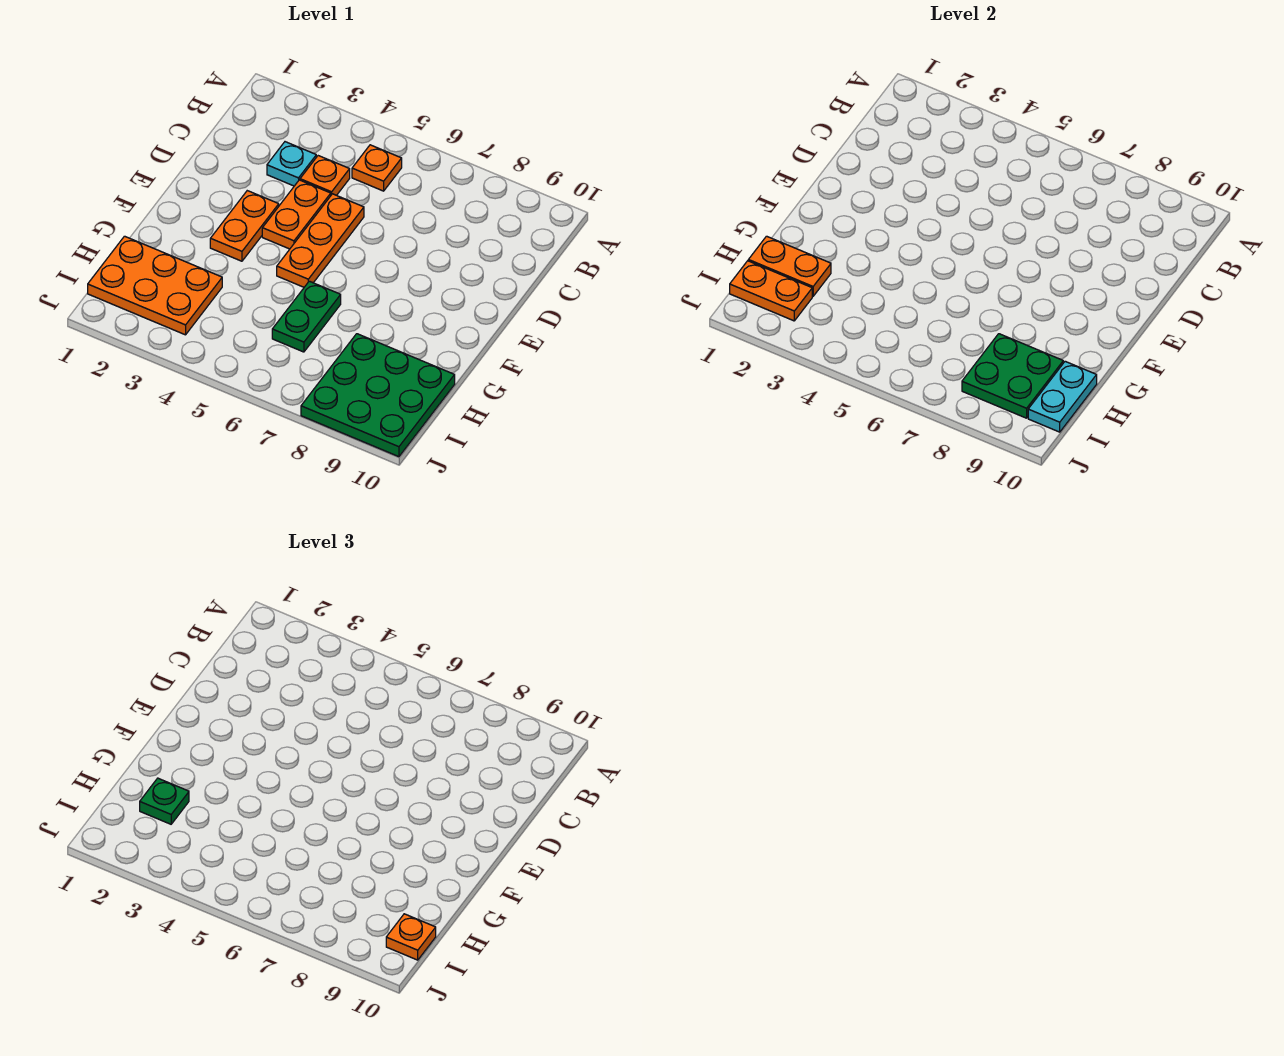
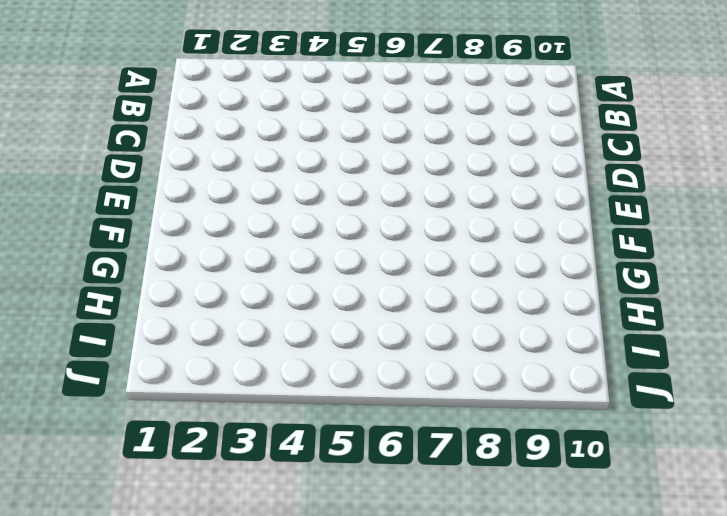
none -> orange plate B5 level 1
none -> cyan plate C3 level 1
none -> orange plate C4 level 1

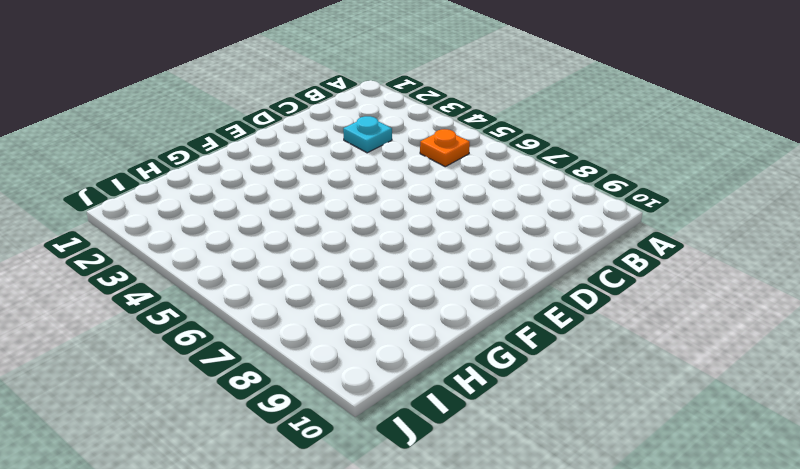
none -> orange plate C4 level 1
none -> orange plate D4:E4 level 1
none -> orange plate D5:F5 level 1

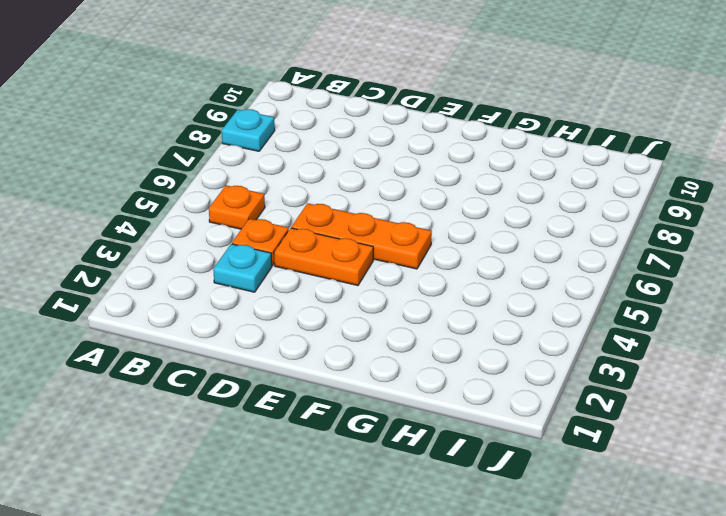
cyan plate A8 level 1 -> none
none -> orange plate E3:F3 level 1
none -> green plate G6:H6 level 1
none -> orange plate H1:I3 level 1

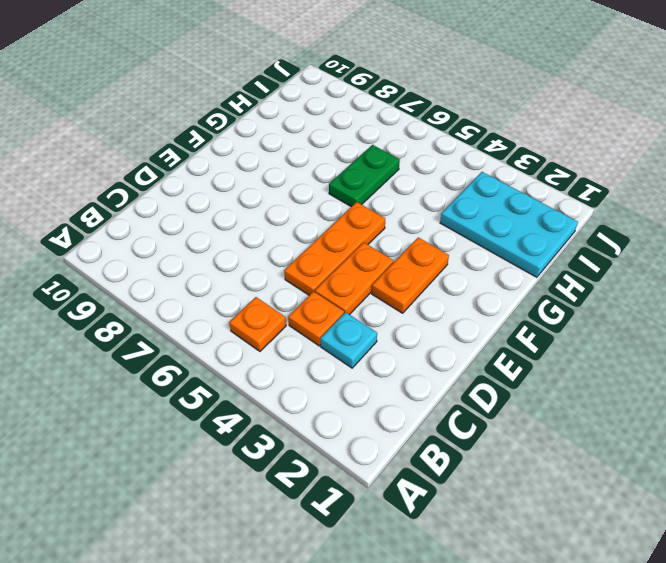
cyan plate H1:I3 level 1 -> orange plate H1:I3 level 1
none -> green plate H8:J10 level 1
none -> orange plate H1:H2 level 2
none -> green plate H8:I9 level 2

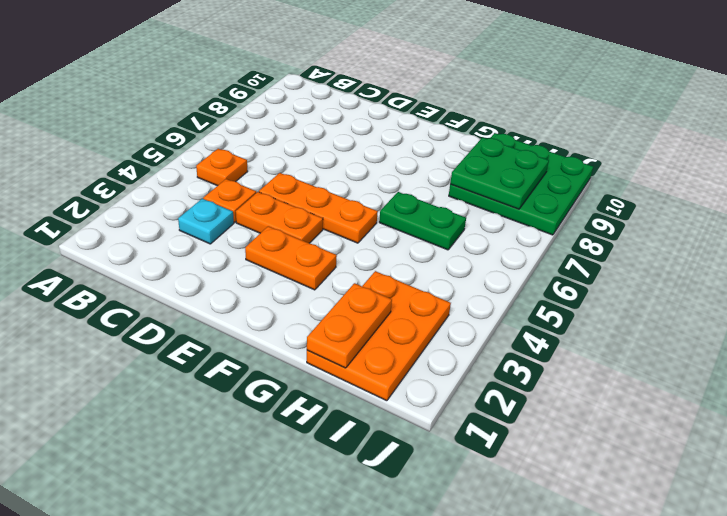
none -> cyan plate H10:I10 level 2
none -> orange plate I1:I2 level 2
none -> green plate H2 level 3

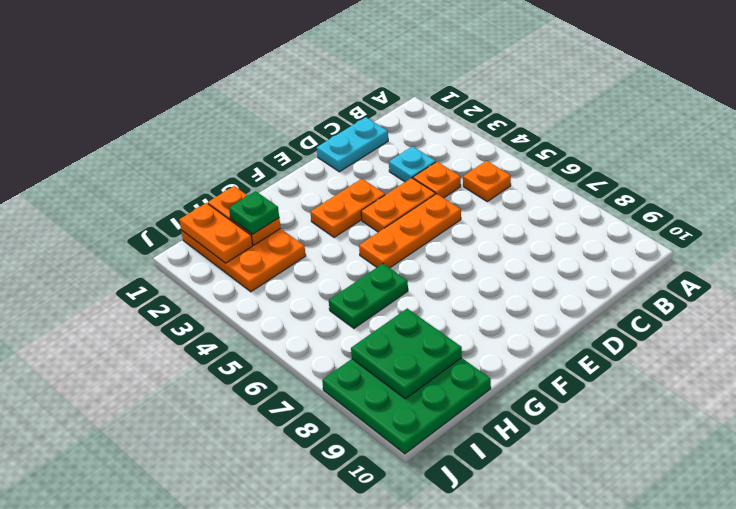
cyan plate C1:D1 level 1 -> cyan plate H10:I10 level 2
none -> orange plate I10 level 3

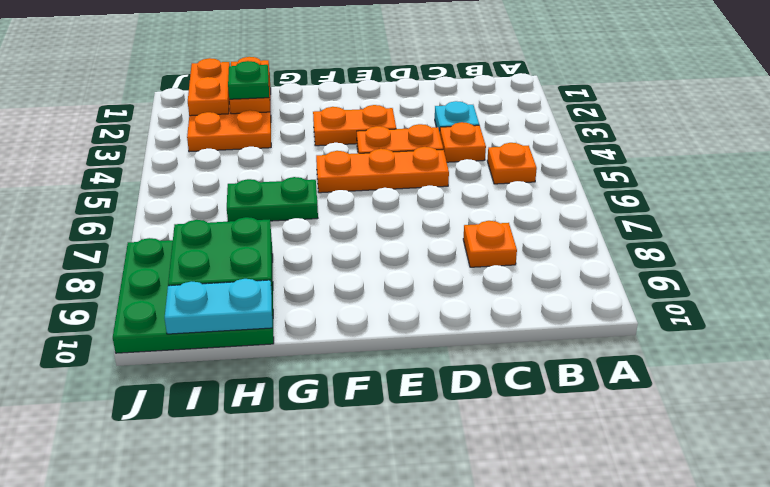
orange plate C8 level 1 -> orange plate I10 level 3

